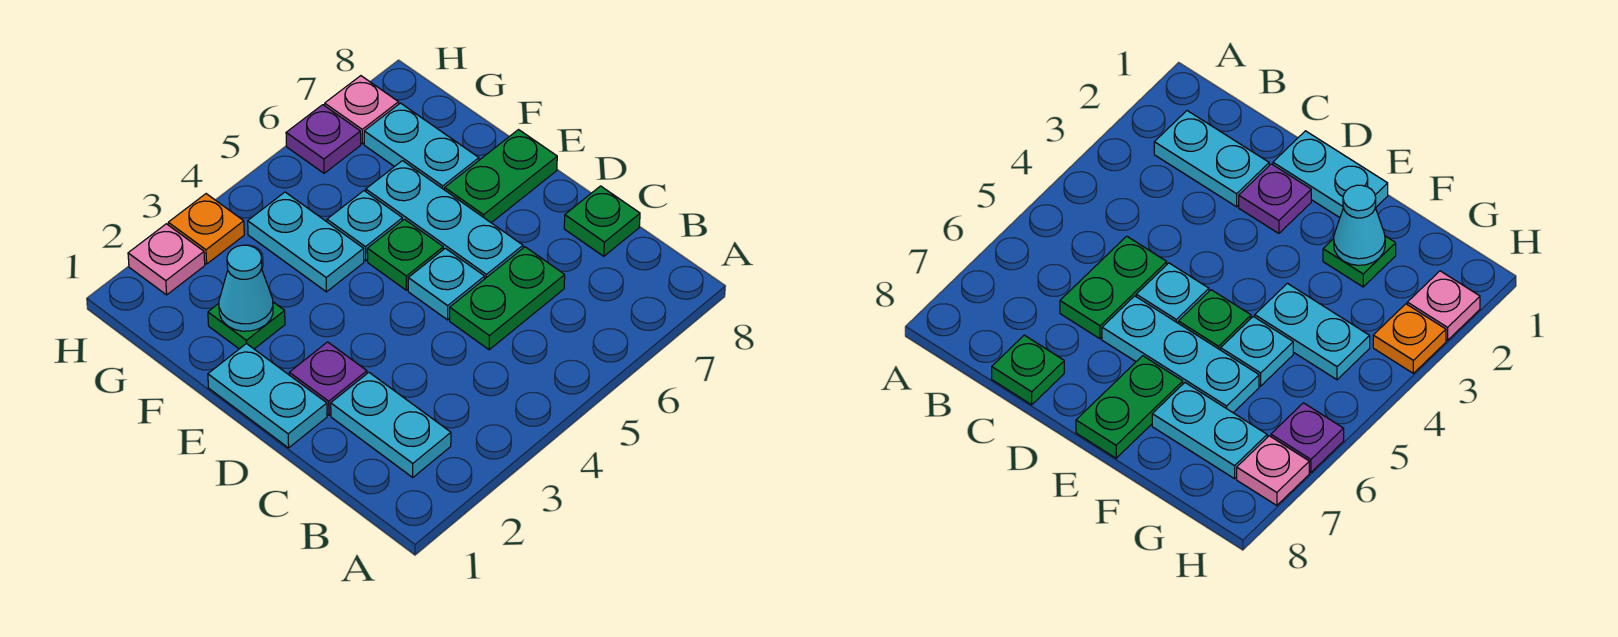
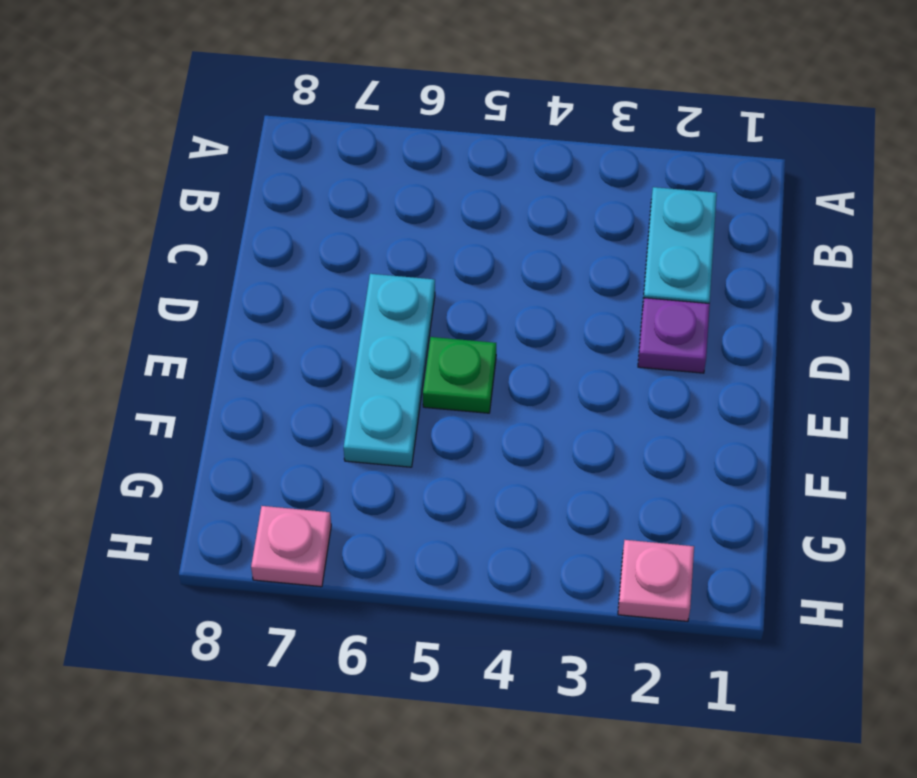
none -> green plate C5:C6 level 1
none -> green plate C8 level 1
none -> cyan plate D1:E1 level 1

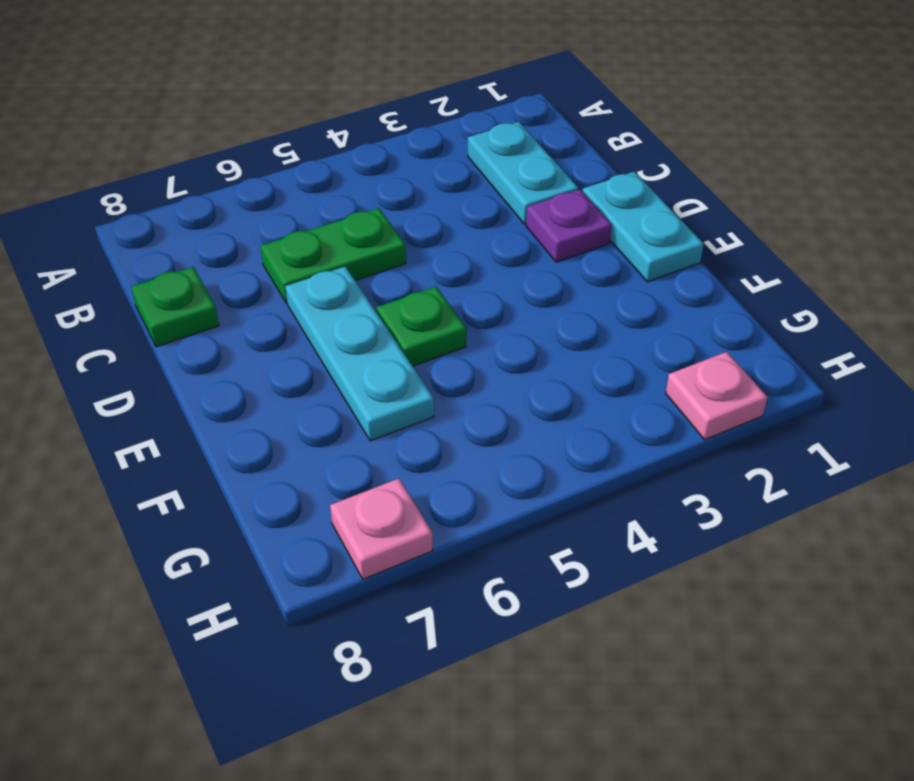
none -> cyan plate D5 level 1
none -> green plate E7:E8 level 1
none -> green plate F2 level 1

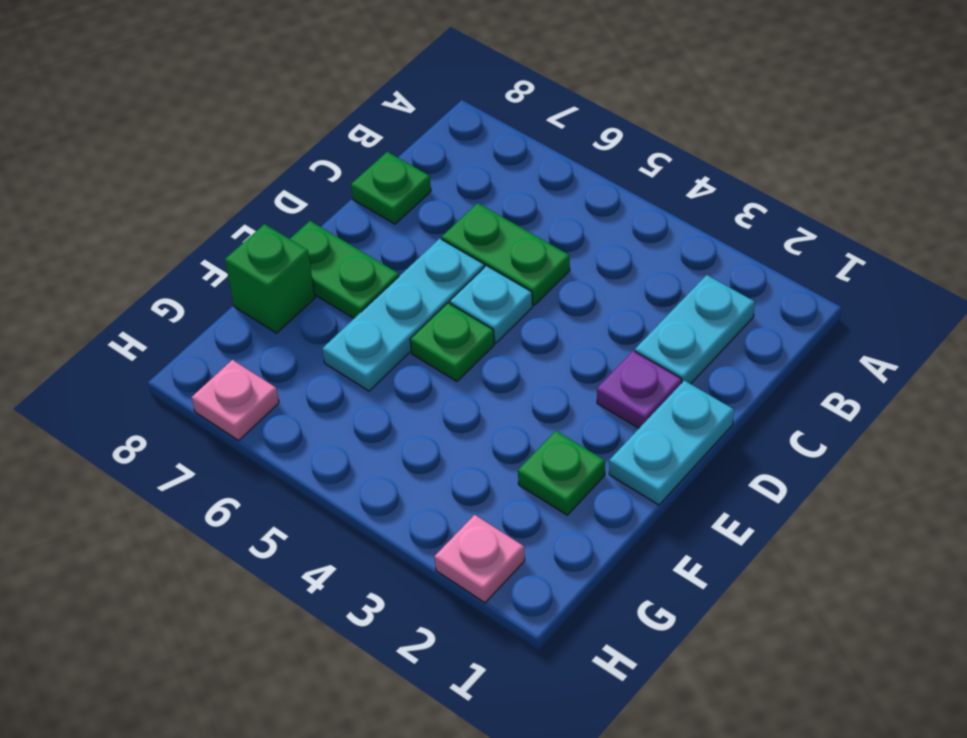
green brick F8 level 1 -> none
none -> cyan plate F4:G4 level 1
none -> cyan plate F5 level 1
none -> cyan plate F7:G7 level 1

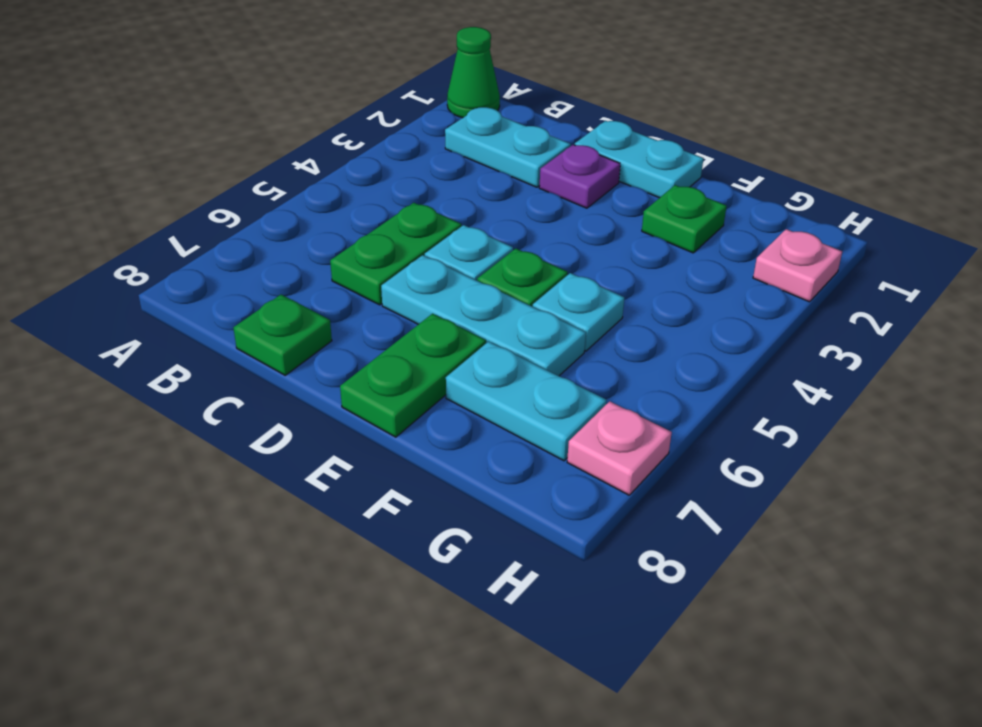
green cone A1 level 1 -> none
none -> cyan plate F4:G4 level 1
none -> orange plate H3 level 1
none -> purple plate H6 level 1

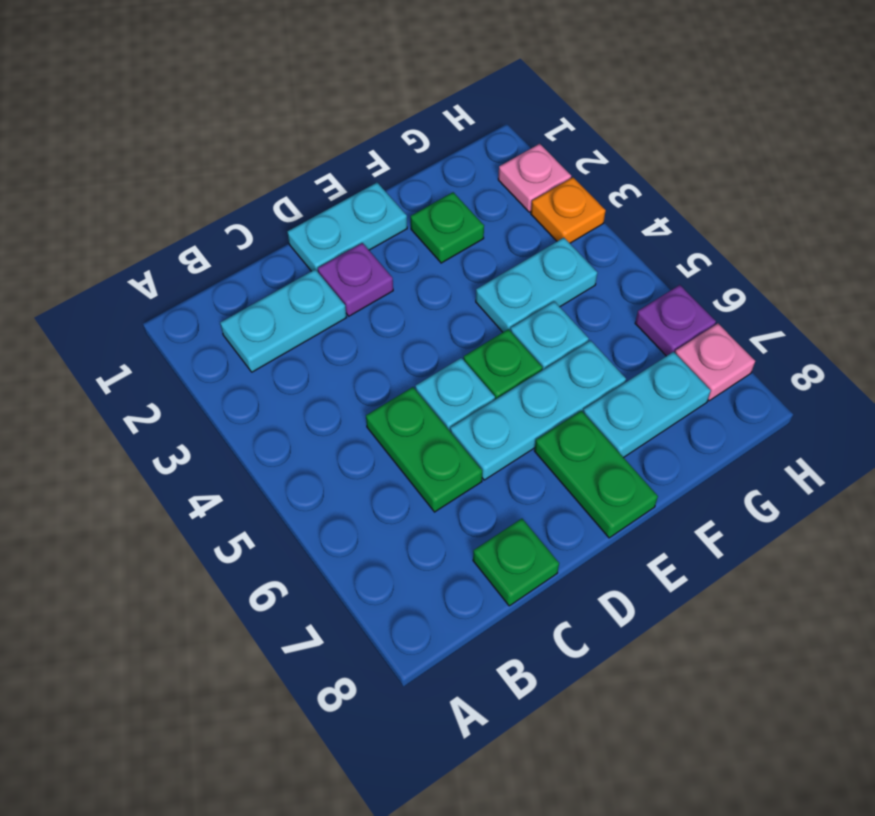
none -> cyan cone F2 level 2

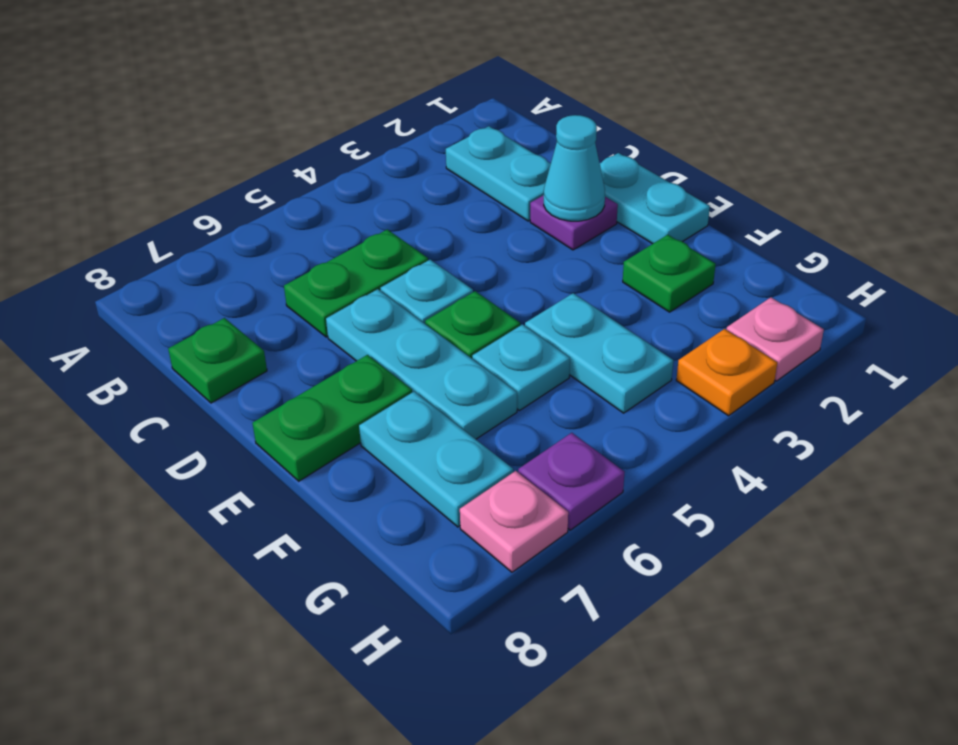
cyan cone D2 level 2 -> cyan cone F2 level 2

